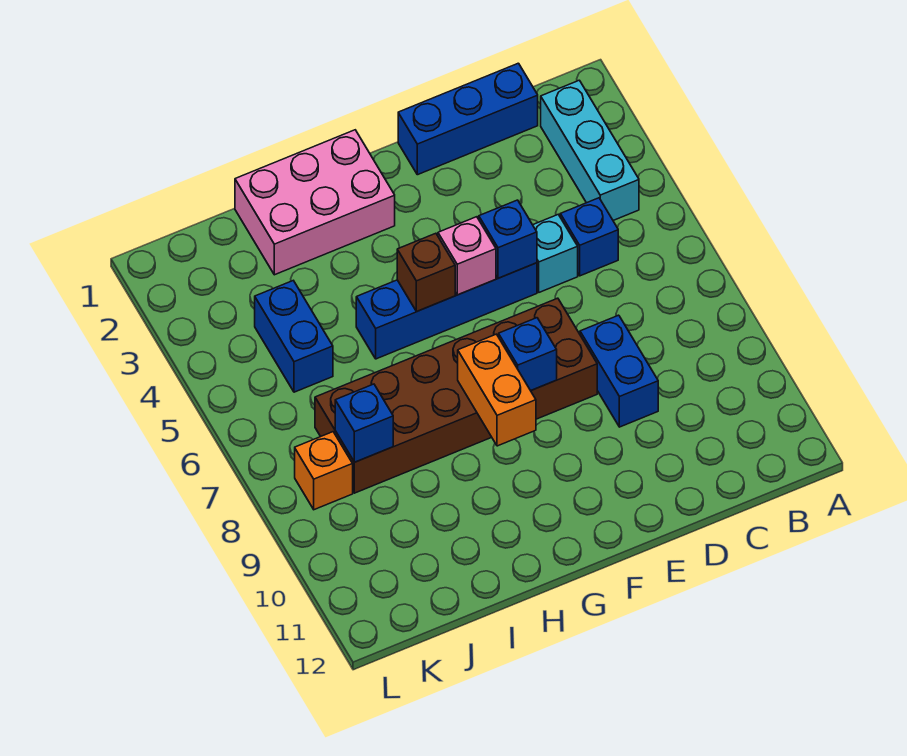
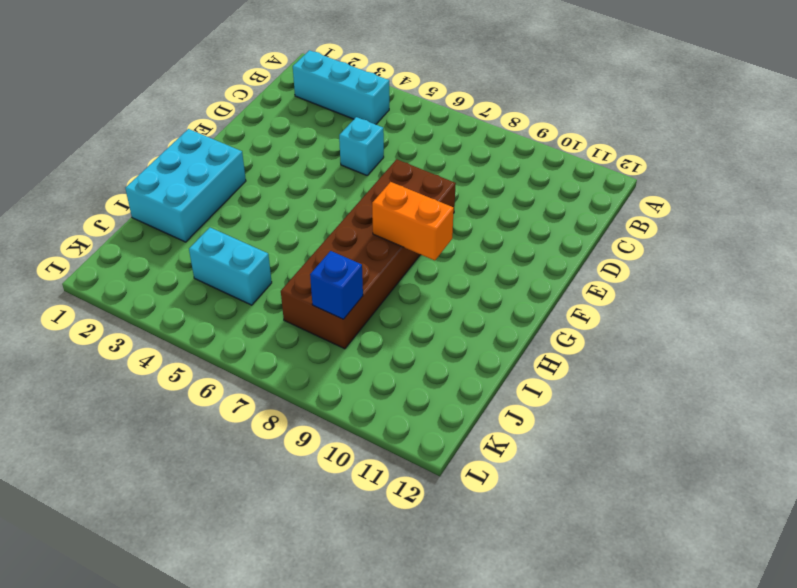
cyan brick G1:I2 level 1 -> pink brick G1:I2 level 1
cyan brick J4:J5 level 1 -> blue brick J4:J5 level 1
none -> blue brick C1:E1 level 1
none -> blue brick C5 level 1
none -> blue brick D8:D9 level 1

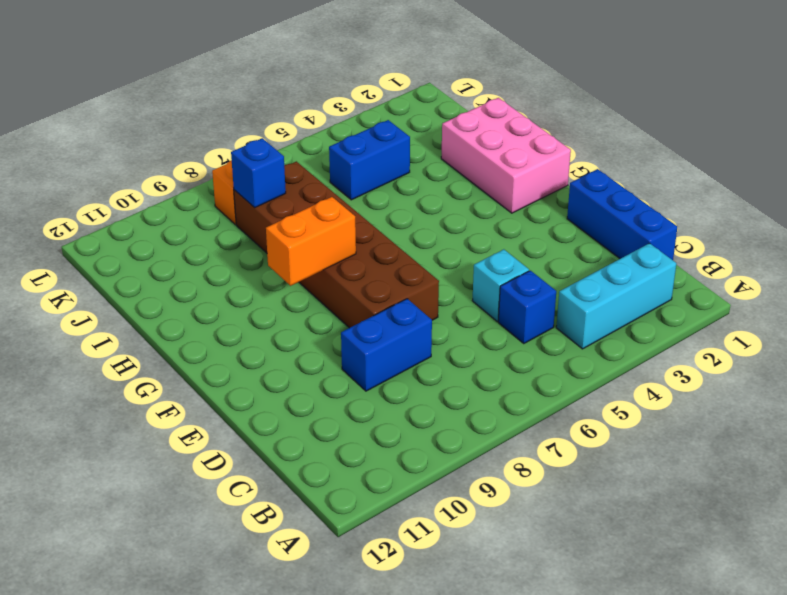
none -> blue brick E5:H5 level 1
none -> blue brick E5 level 2
none -> pink brick F5 level 2

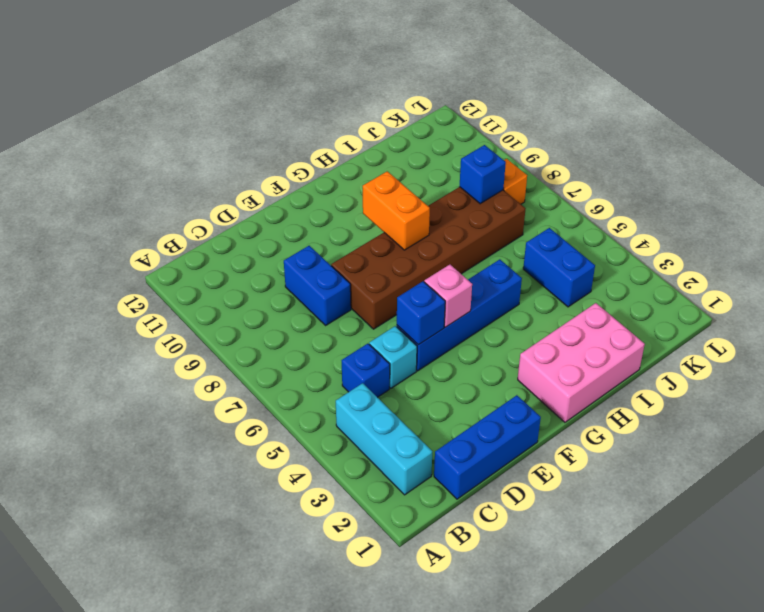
none -> blue brick F8 level 2
none -> brown brick G5 level 2

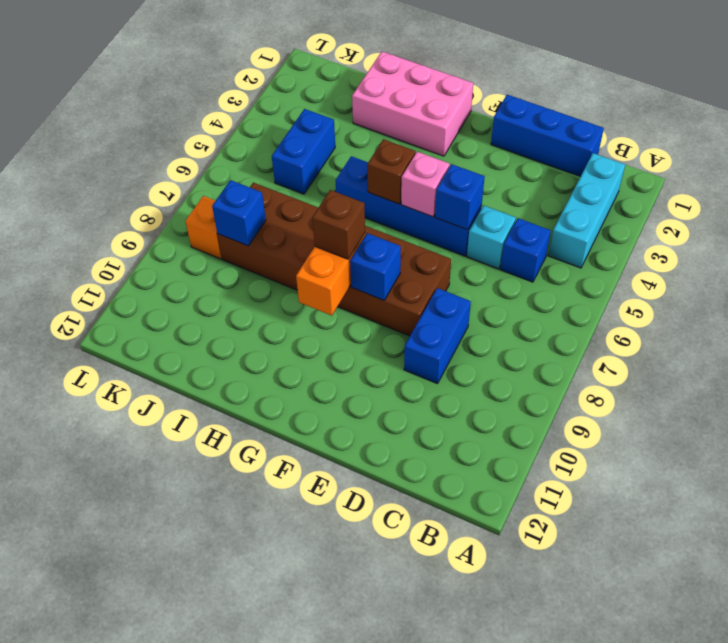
brown brick G8 level 3 -> none

